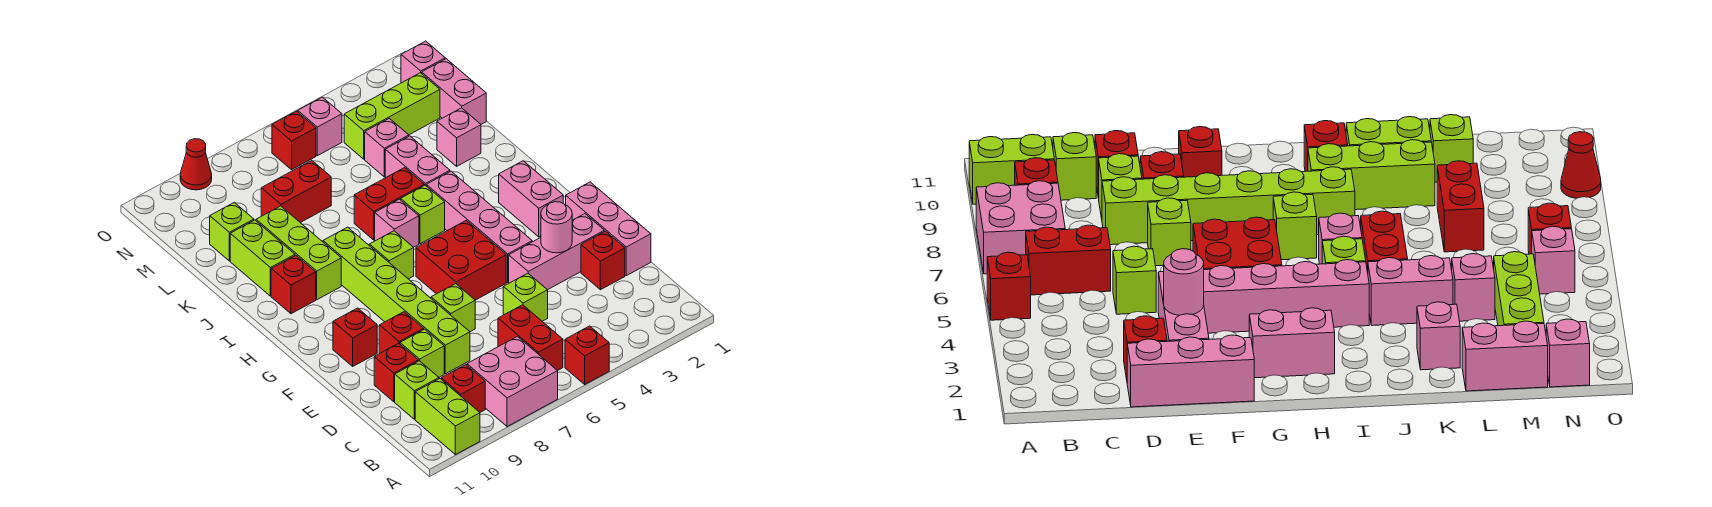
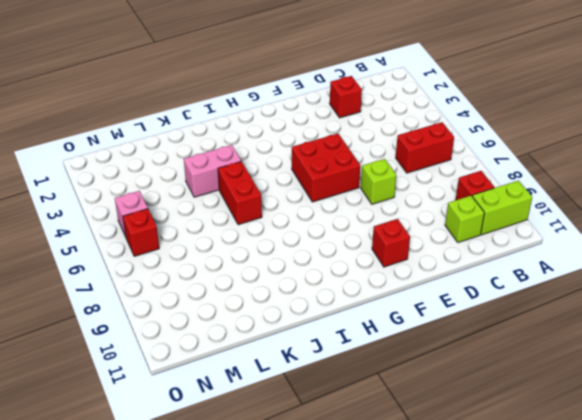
none -> red brick A5 level 1
none -> pink brick A7:B8 level 1
none -> pink brick D1:F1 level 1
none -> lime brick D5 level 1

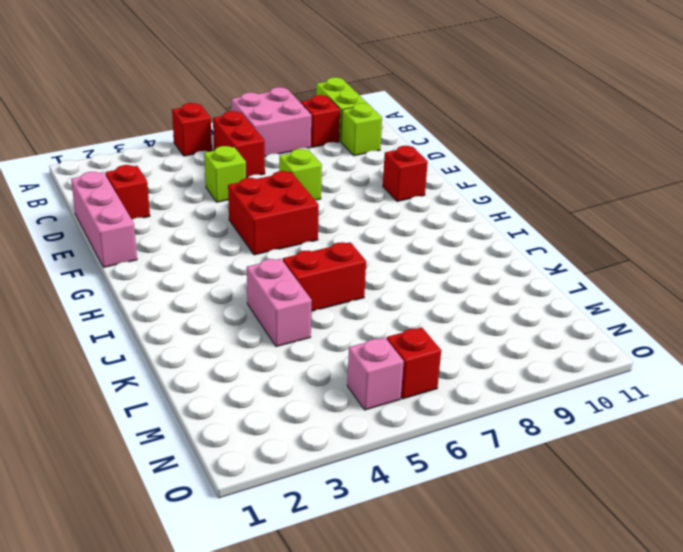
none -> lime brick D8:I8 level 1
none -> lime brick D9 level 1
none -> red brick D10 level 1
none -> pink brick E2:E4 level 1

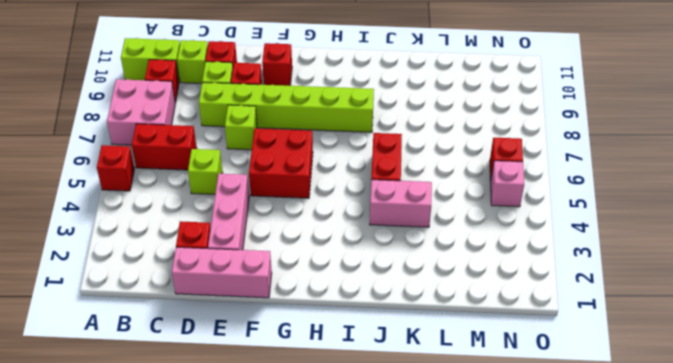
none -> pink brick F4:I4 level 1
none -> pink brick G2:H2 level 1
none -> lime brick H7 level 1
none -> lime brick I5 level 1

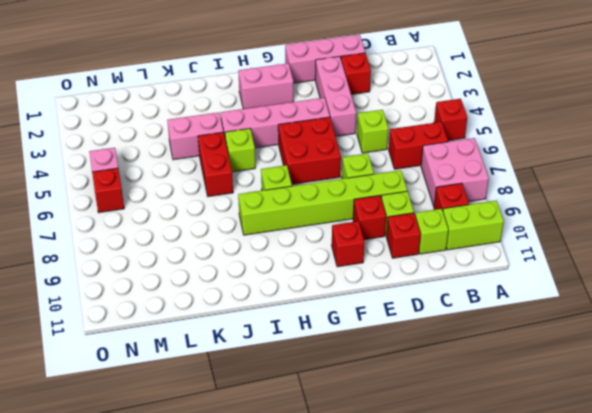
none -> pink brick I6 level 1
none -> lime brick I9:K9 level 1
none -> red brick I10 level 1
none -> lime brick J10:K10 level 1

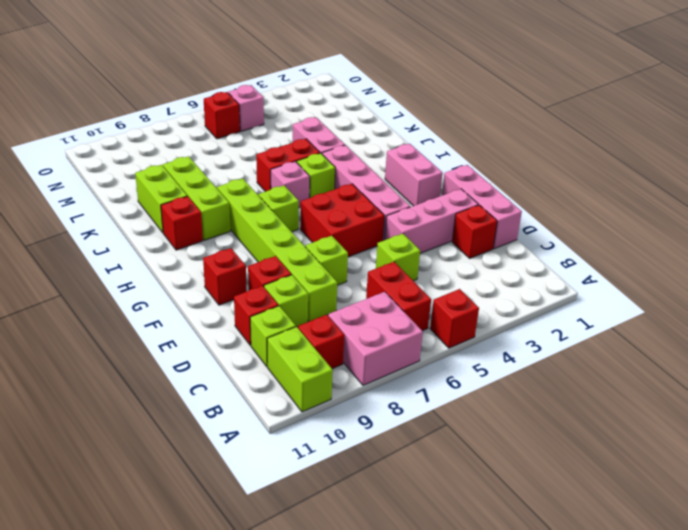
none -> pink brick K2 level 1
none -> pink brick L1:M1 level 1
none -> pink brick L4 level 1
none -> red brick L7:L8 level 1

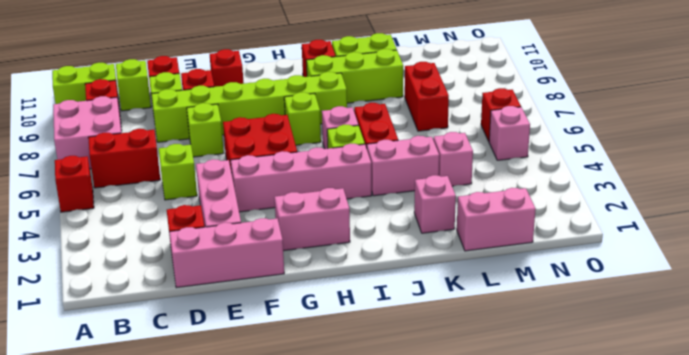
none -> lime brick L10 level 1
none -> lime brick M2:M4 level 1
none -> pink brick N1 level 1
none -> red cone O9 level 1

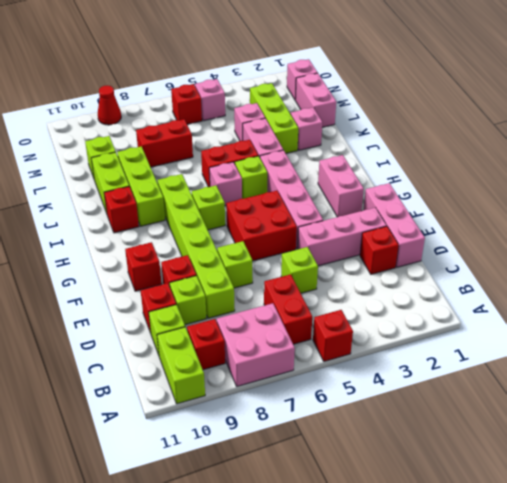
lime brick K3:M3 level 1 -> lime brick M2:M4 level 1
none -> pink round brick E3 level 2

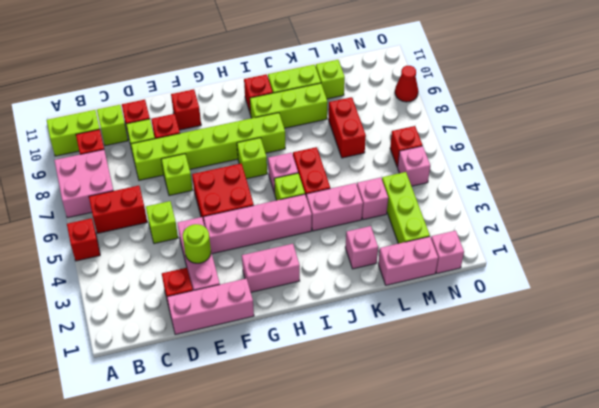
lime round brick E3 level 2 -> pink round brick E3 level 2

